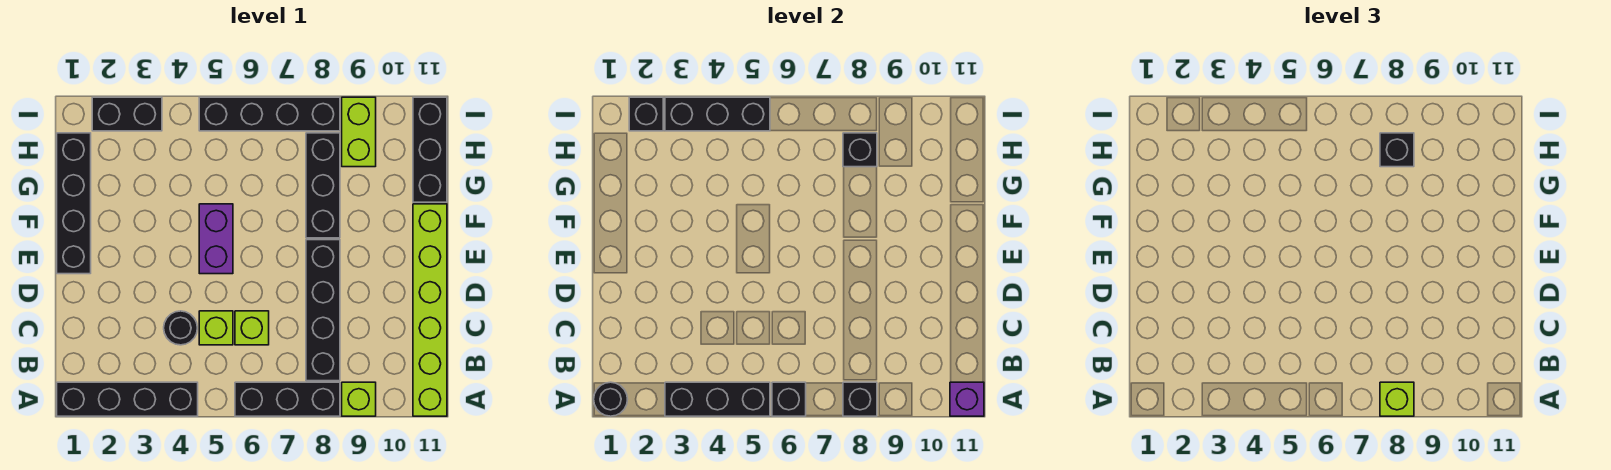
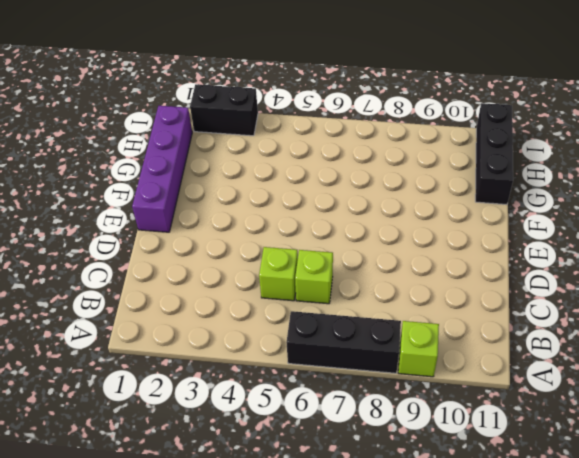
purple brick E1:H1 level 1 -> black brick E1:H1 level 1
none -> black brick A1:A4 level 1
none -> lime brick A11:F11 level 1
none -> black brick B8:E8 level 1

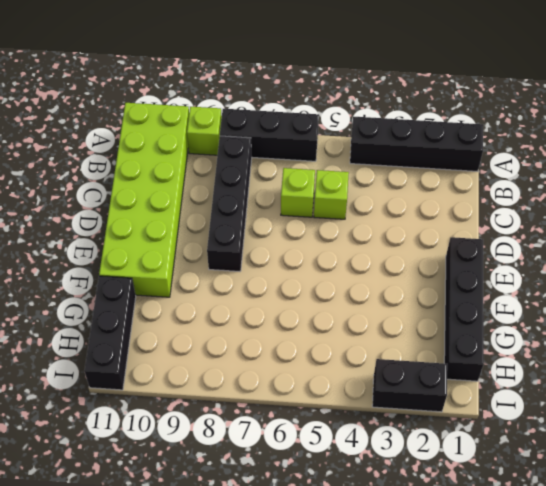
lime brick A10:F11 level 1 -> lime brick A11:F11 level 1
none -> black round brick C4 level 1
none -> purple brick E5:F5 level 1
none -> black brick F8:H8 level 1

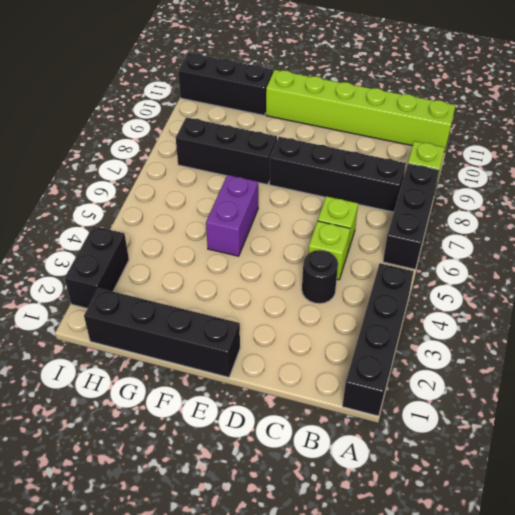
purple brick F5:F6 level 1 -> purple brick E5:F5 level 1
none -> lime brick H9:I9 level 1
none -> black brick I5:I8 level 1
none -> black round brick A1 level 2

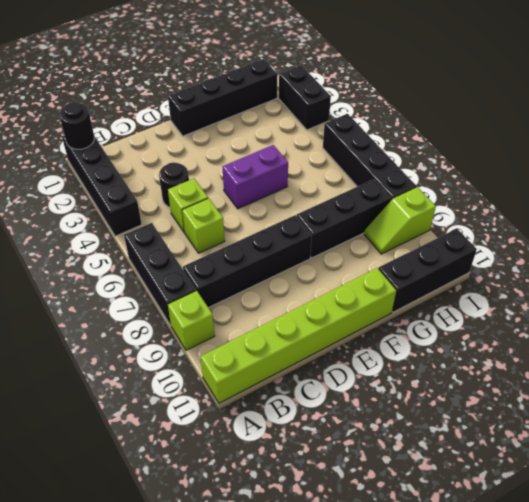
lime slope H9:I9 level 1 top I -> lime brick H9:I9 level 1
none -> black brick A3:A5 level 2
none -> black brick A6 level 2
none -> black brick A8 level 2

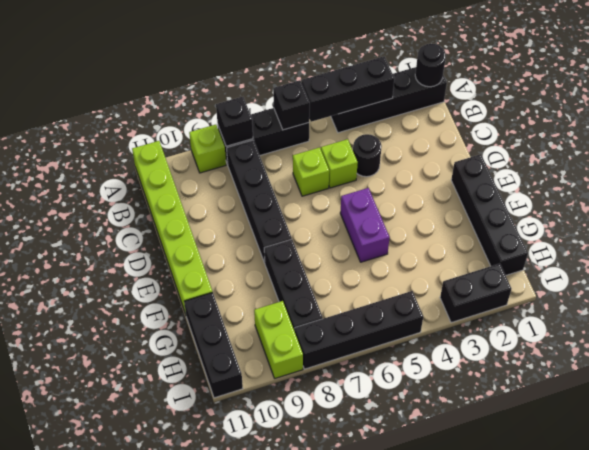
none -> purple brick A11 level 2
none -> black brick H8 level 2
none -> black brick I2 level 2

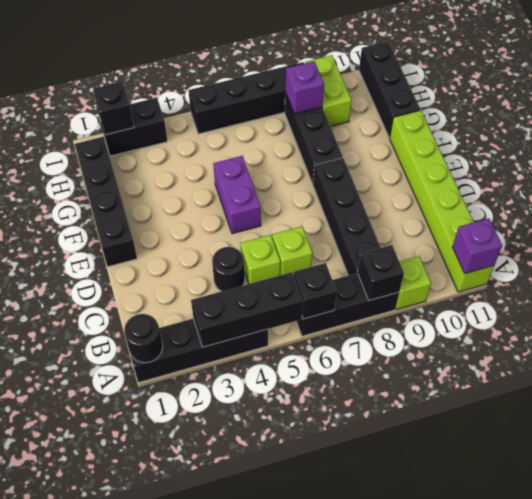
purple brick H8 level 2 -> black brick H8 level 2
none -> black brick I3:I5 level 2
none -> lime brick A8 level 3
none -> black brick H8 level 3

